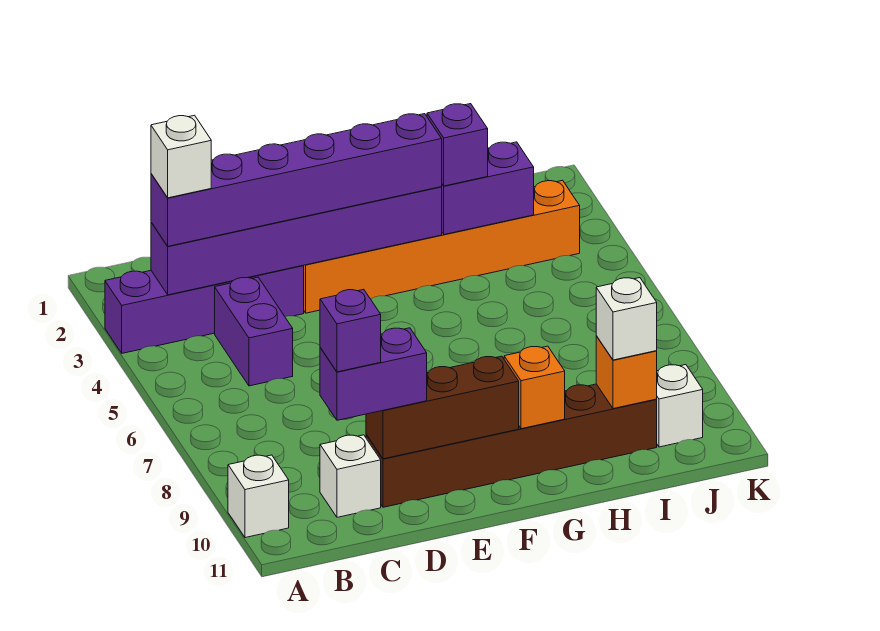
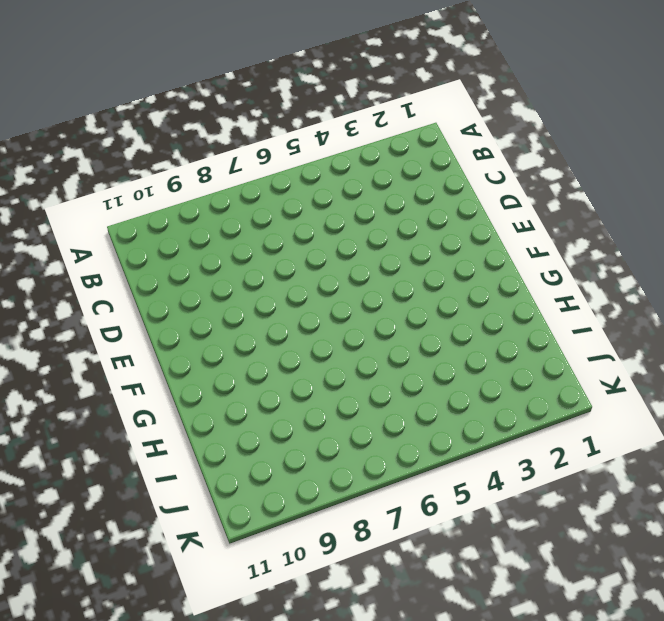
none -> purple brick A3:D3 level 1
none -> white brick A10 level 1
none -> purple brick C4:C5 level 1

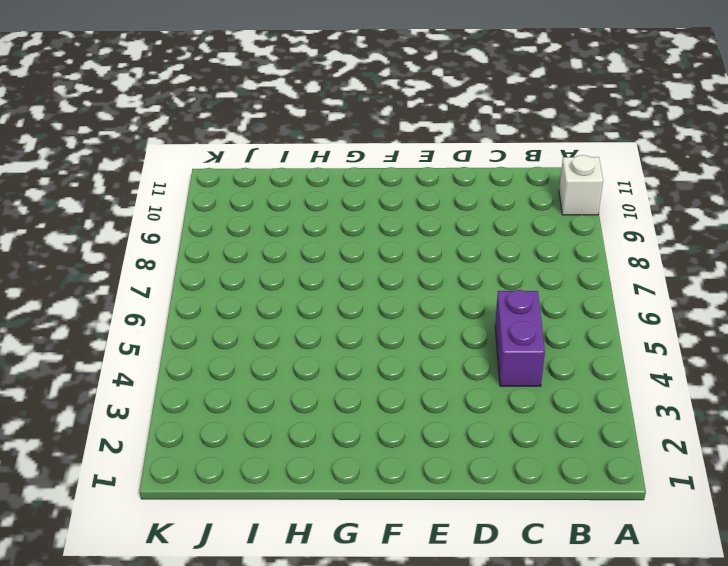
none -> purple brick A3:D3 level 1
none -> white brick C10 level 1
none -> brown brick D10:I10 level 1

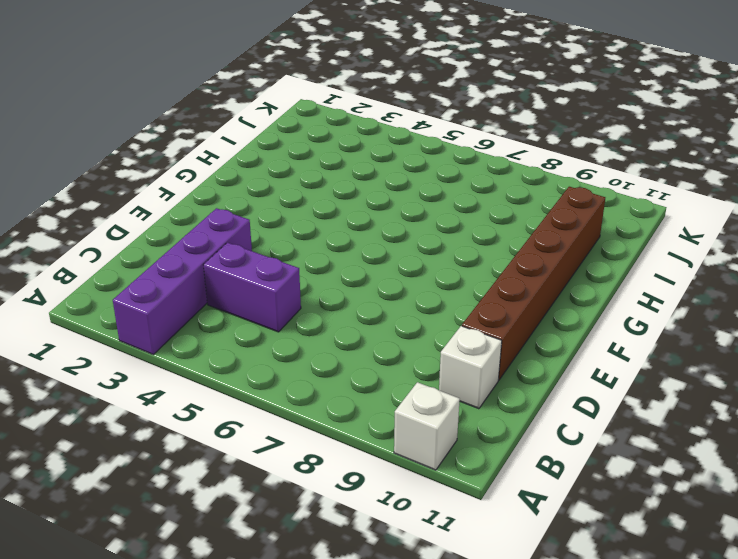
none -> orange brick E3:J3 level 1
none -> white brick J10 level 1
none -> purple brick B3:G3 level 2

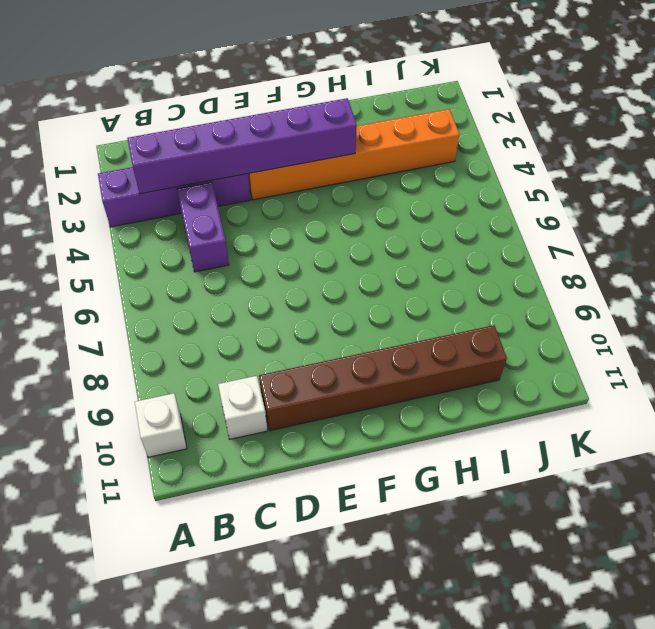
none -> white brick J10 level 1
none -> brown brick D10:F10 level 2
none -> orange brick G10 level 2

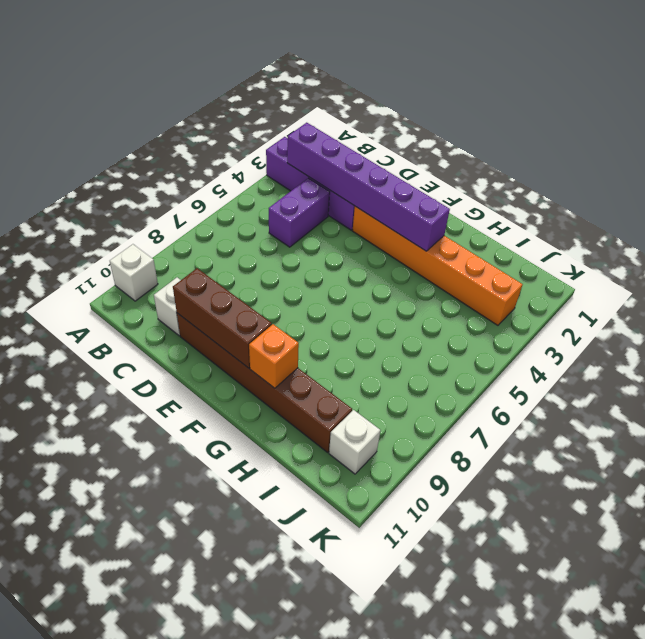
none -> purple brick H3:I3 level 2
none -> orange brick I10 level 2
none -> purple brick B3:G3 level 3

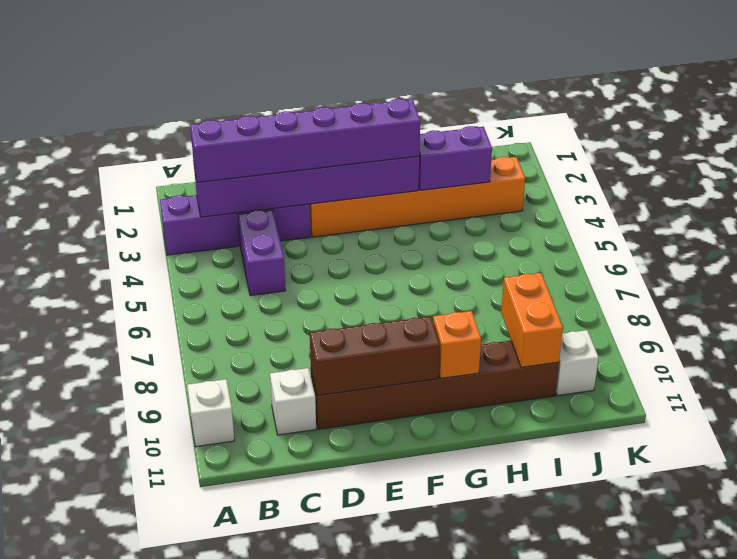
orange brick I9:I10 level 2 -> orange brick I10 level 2
none -> purple brick C10:D10 level 3
none -> purple brick H3 level 3
none -> white brick I10 level 3

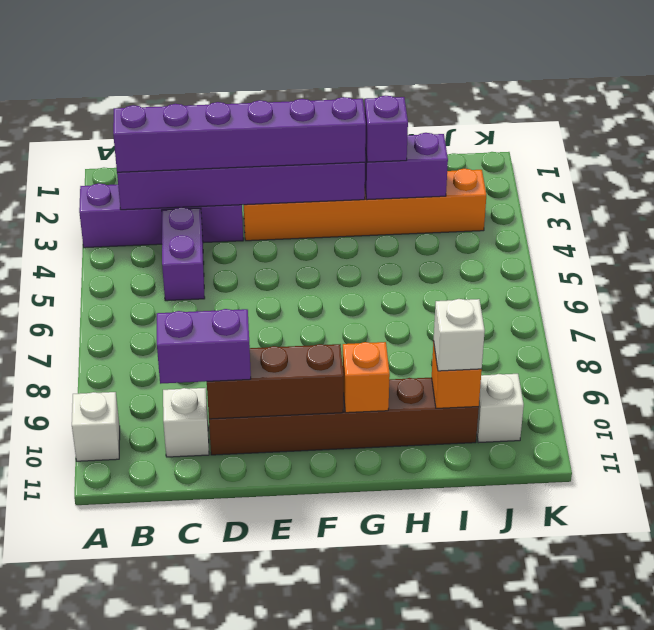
none -> white brick B3 level 4
none -> purple brick C10 level 4

